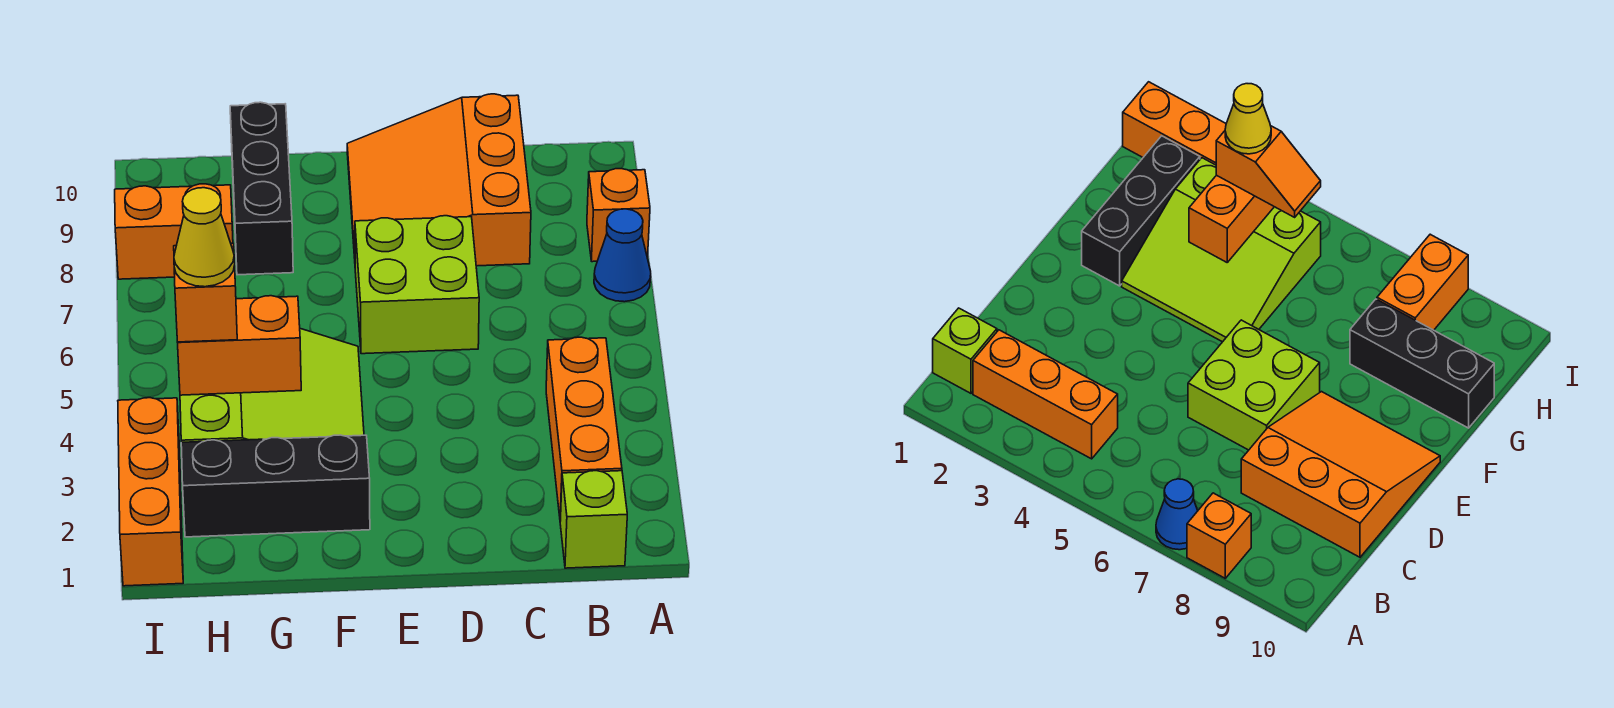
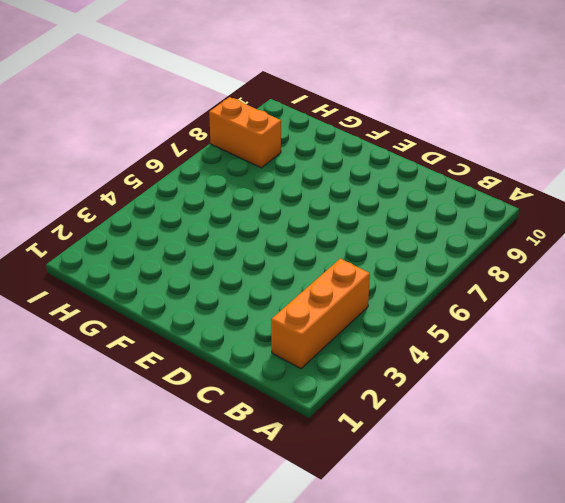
none -> blue cone A7 level 1
none -> orange brick A8 level 1
none -> lime brick B1 level 1

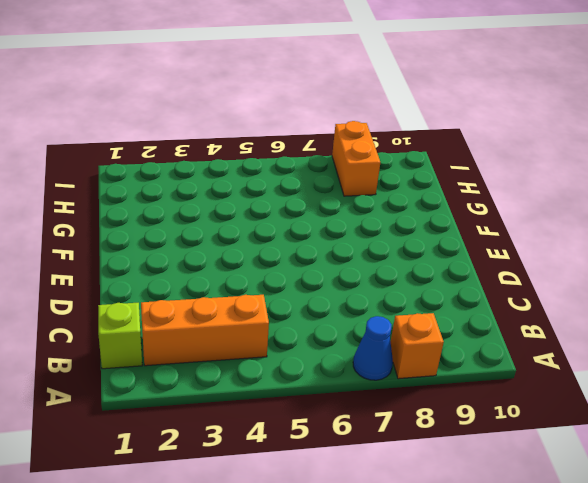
none -> orange slope C8:E10 level 1 top C
none -> lime brick D6:E7 level 1
none -> black brick F2:H2 level 1

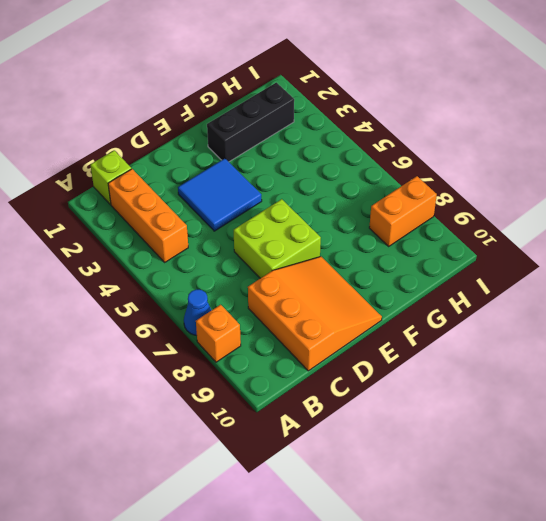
blue tile D3:E4 level 1 -> none
none -> lime slope F3:H5 level 1 top H
none -> black brick G8:G10 level 1
none -> orange brick I1:I3 level 1

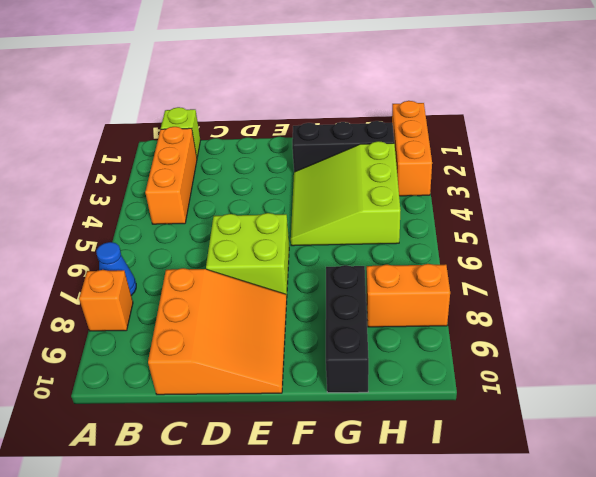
none -> orange brick G4:H4 level 2
none -> orange slope H4:H5 level 3 top 4
none -> yellow cone H4 level 4

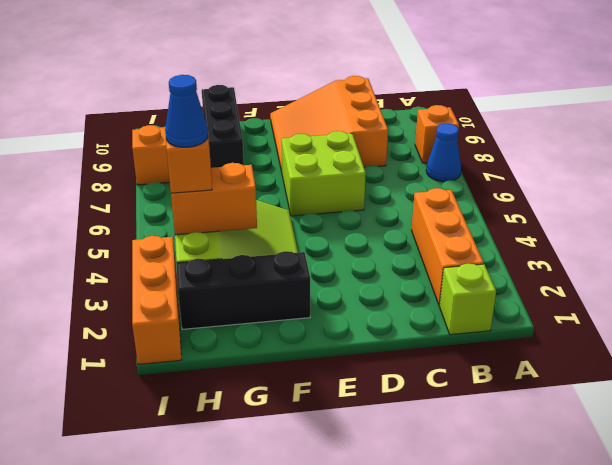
blue cone H4 level 4 -> yellow cone H4 level 4

